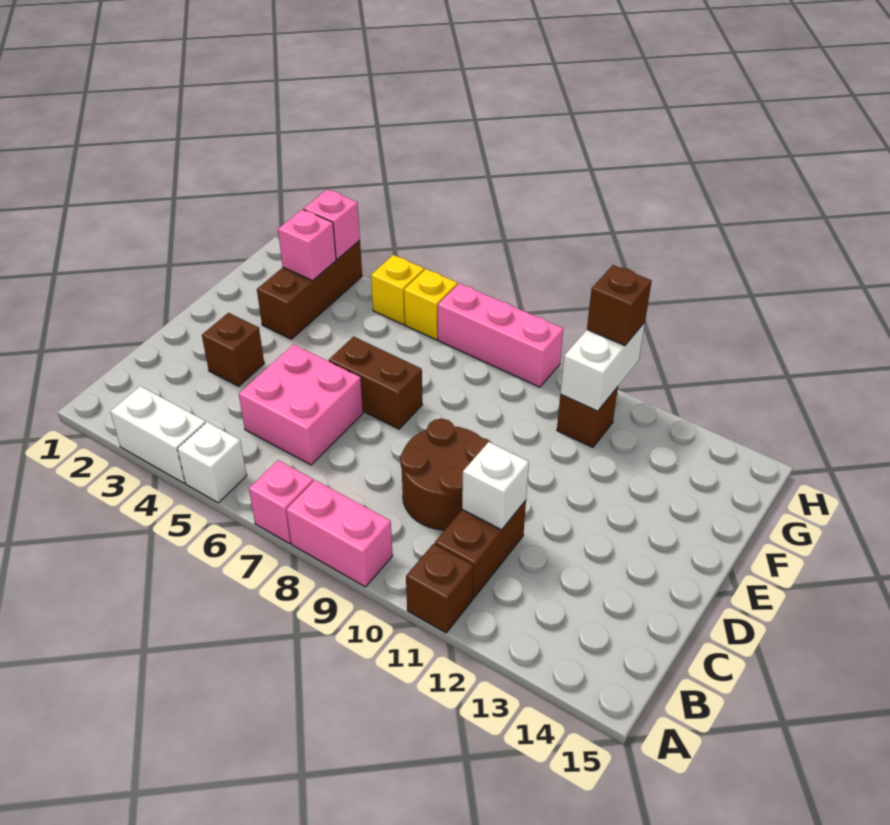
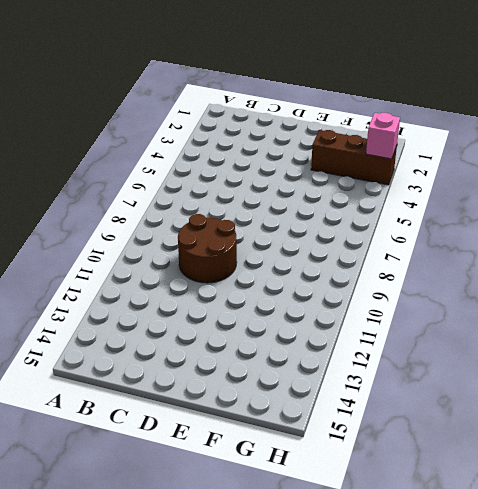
none -> white brick A3:A4 level 1
none -> white brick A5 level 1
none -> pink brick A7 level 1

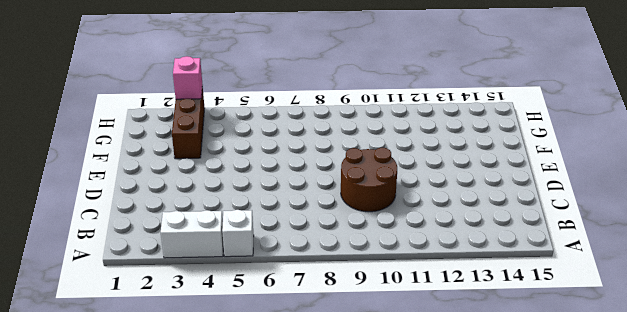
none -> pink brick A7 level 1
none -> pink brick A8:A9 level 1
none -> brown brick A11 level 1

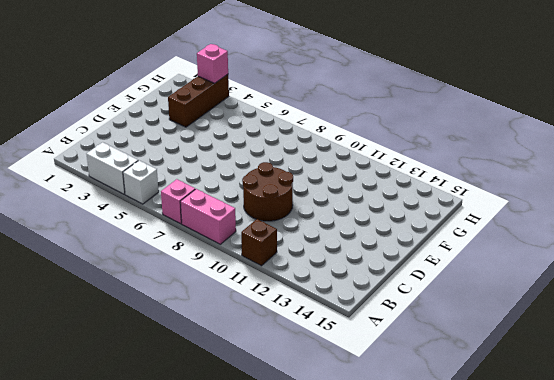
none -> brown brick B11:C11 level 1
none -> pink brick C5:D6 level 1
none -> brown brick D3 level 1

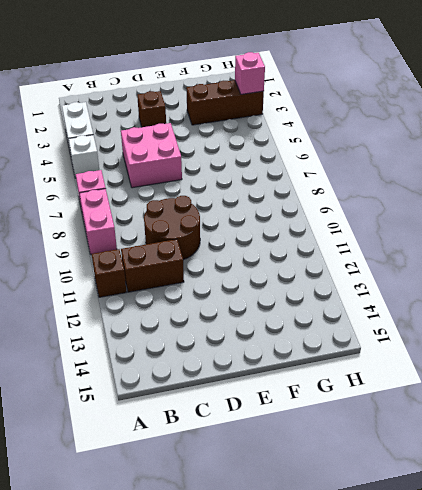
none -> brown brick E6:E7 level 1
none -> brown brick G11 level 1
none -> yellow brick H5 level 1

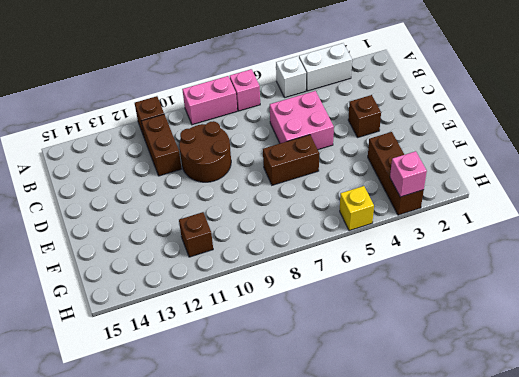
none -> yellow brick H6 level 1
none -> pink brick H7:H9 level 1
none -> white brick C11 level 2

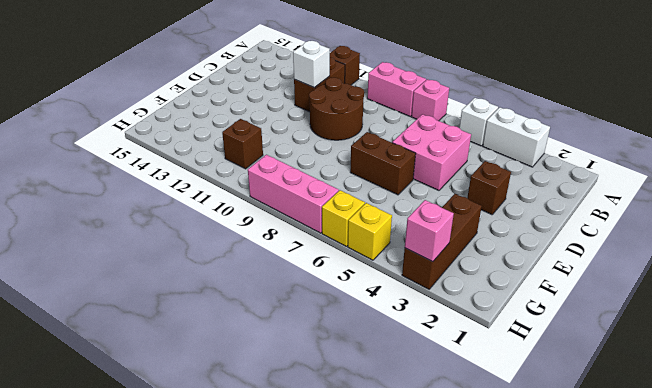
none -> pink brick G3 level 2
none -> white brick G11:H11 level 2
none -> brown brick H11 level 3

